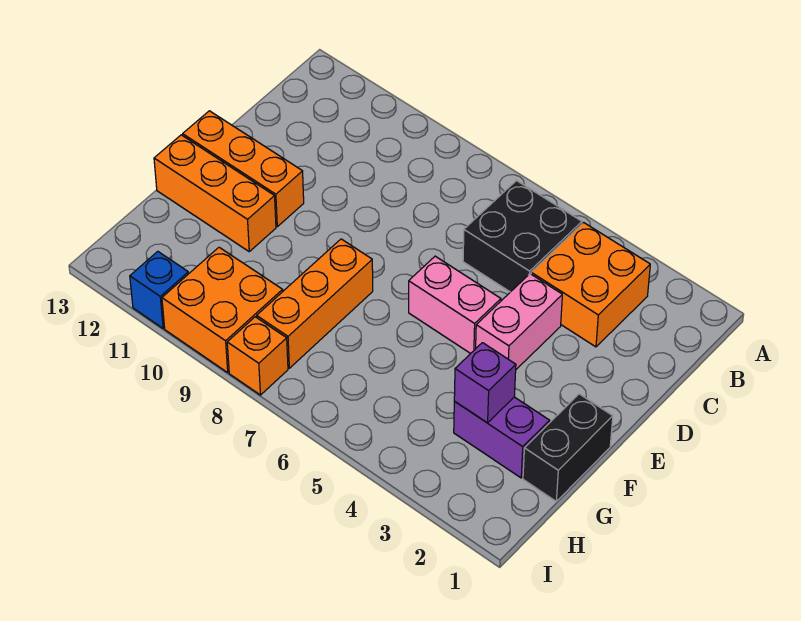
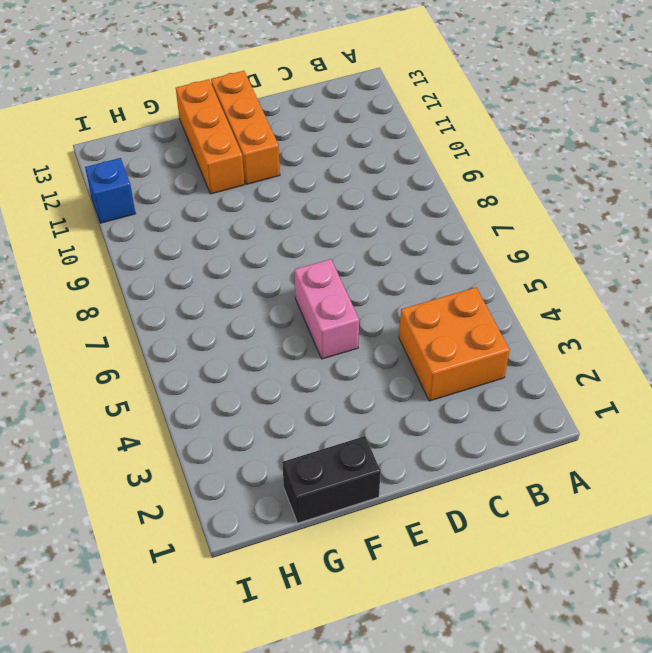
none -> black brick B5:C6 level 1
none -> pink brick D4:E4 level 1
none -> orange brick F8:H8 level 1

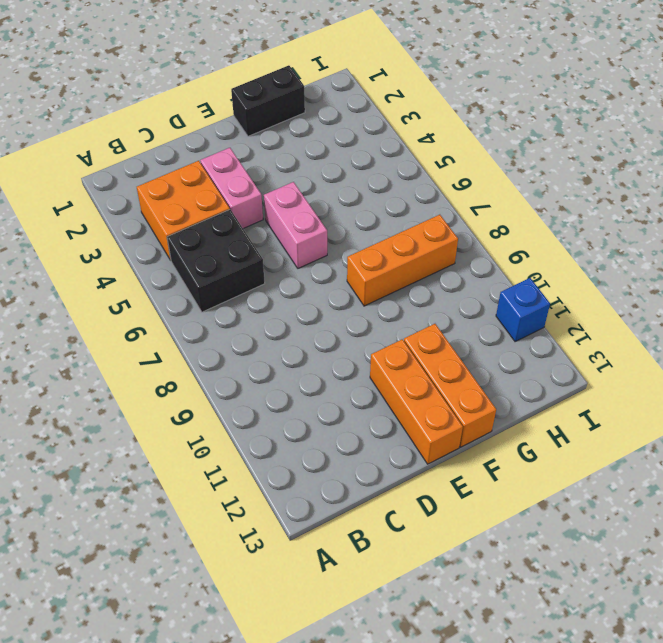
pink brick D3:D4 level 1 -> pink brick D4:E4 level 1
none -> purple brick G2:G3 level 1
none -> orange brick H9:I10 level 1
none -> orange brick I8 level 1

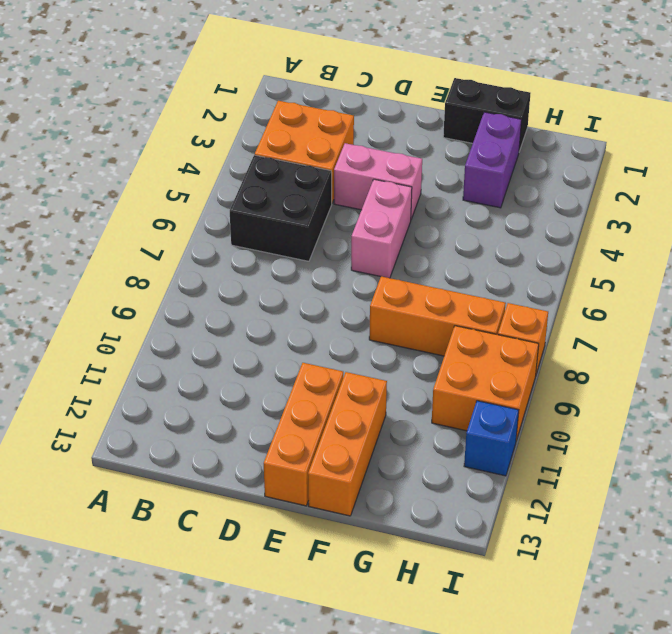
none -> purple brick G3 level 2

